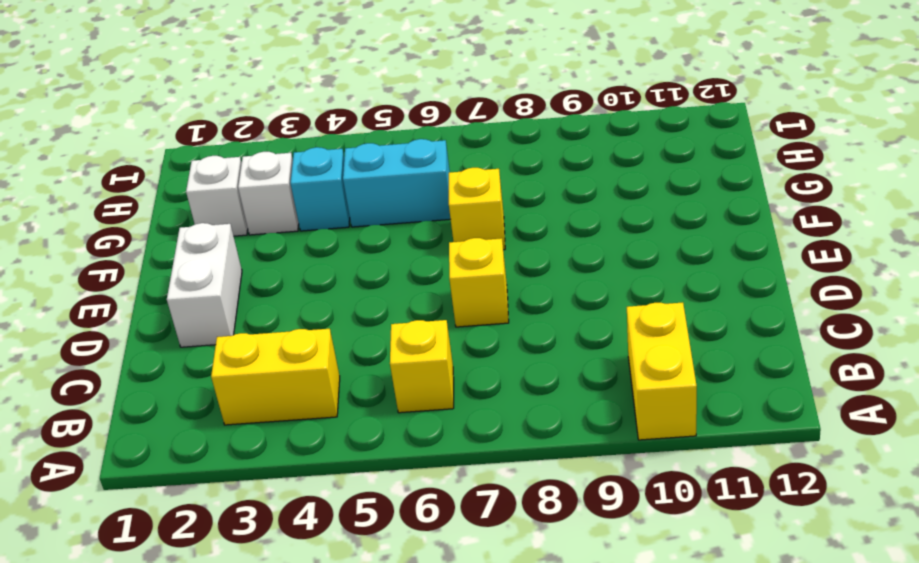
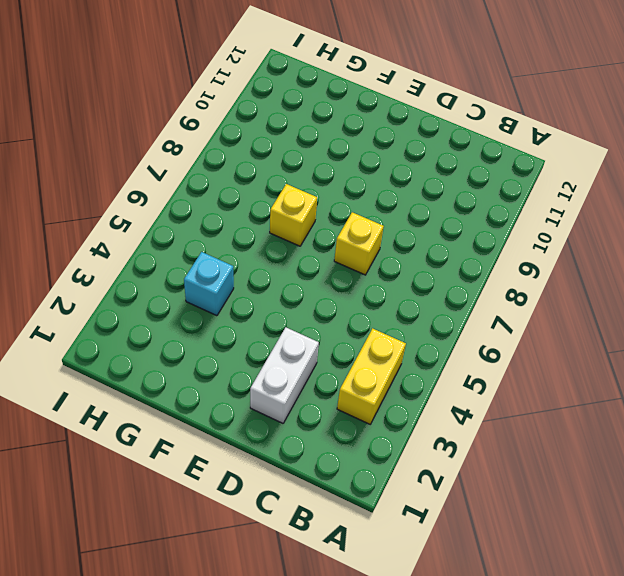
white brick D2:D3 level 1 -> white brick D2:E2 level 1
none -> yellow brick A10:B10 level 1
none -> yellow brick B6 level 1

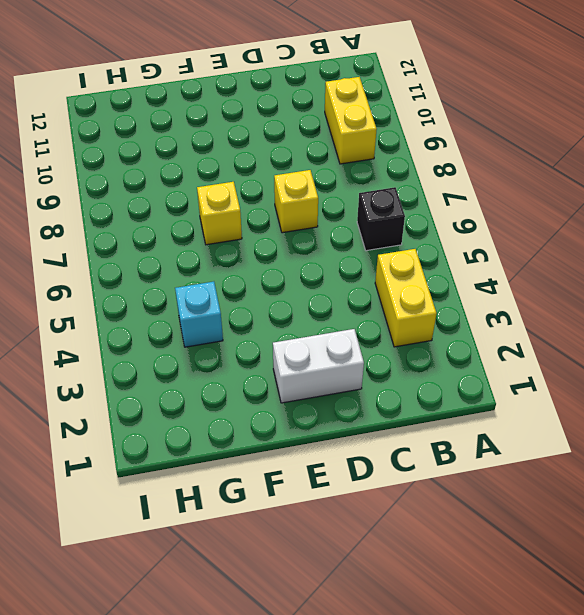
black brick B6 level 1 -> yellow brick B6 level 1
yellow brick B9:B10 level 1 -> yellow brick A10:B10 level 1
none -> white brick G2 level 1
none -> white brick G3 level 1

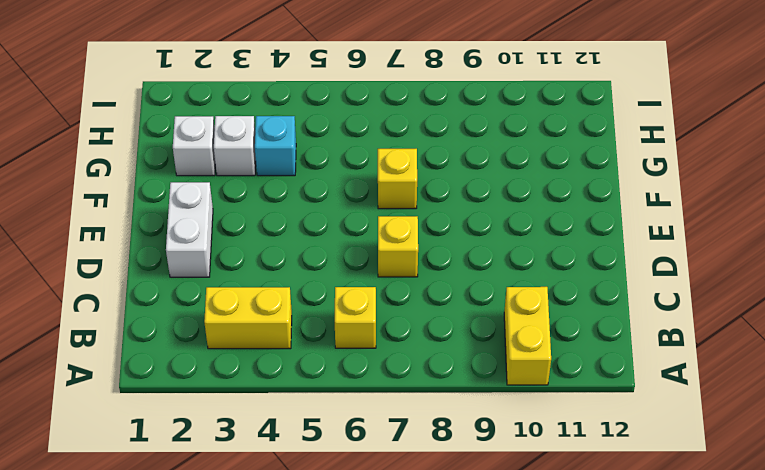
none -> cyan brick G5:G6 level 1

